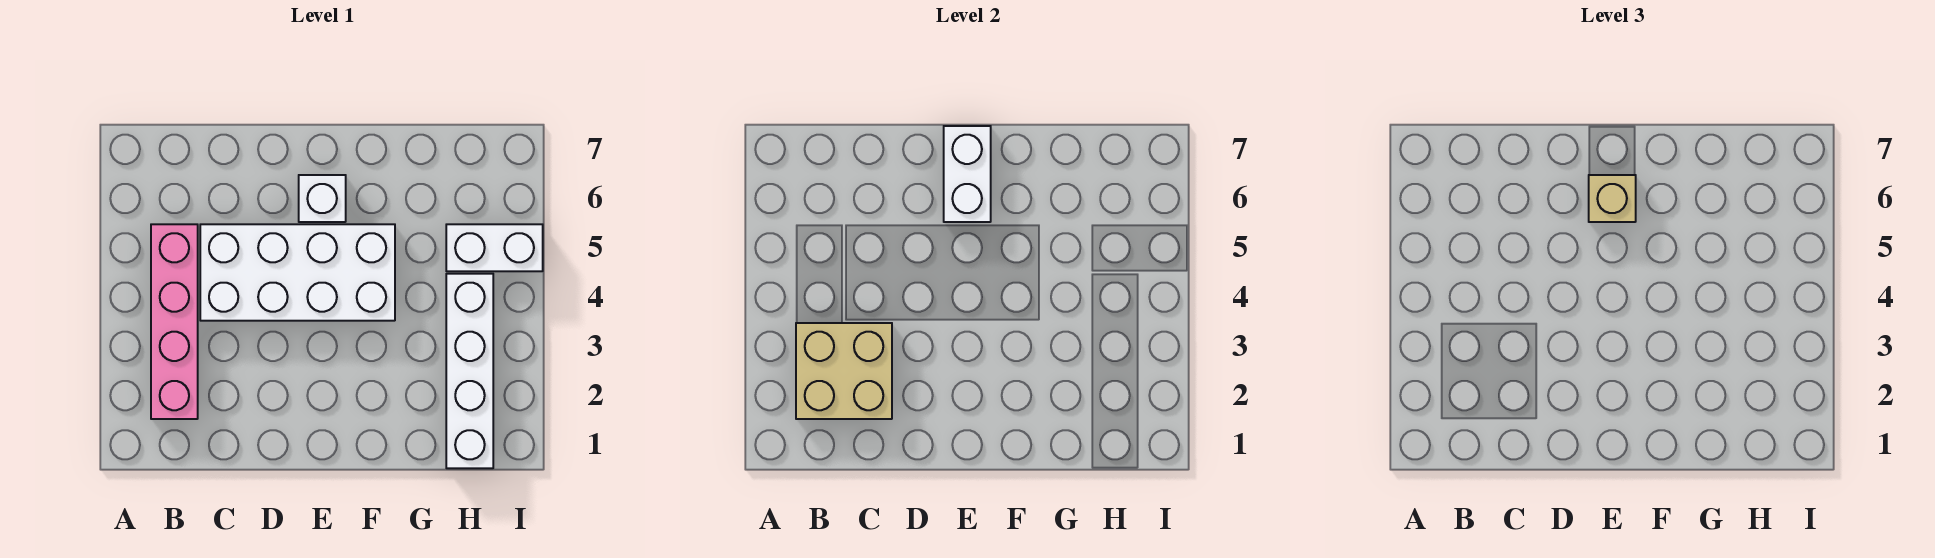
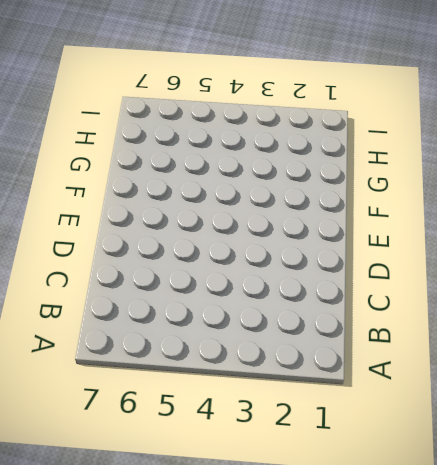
none -> pink brick B2:B5 level 1
none -> white brick C4:F5 level 1

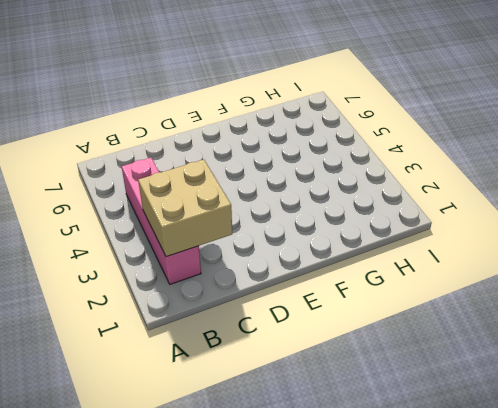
none -> white brick C4:F5 level 1
none -> white brick E6 level 1

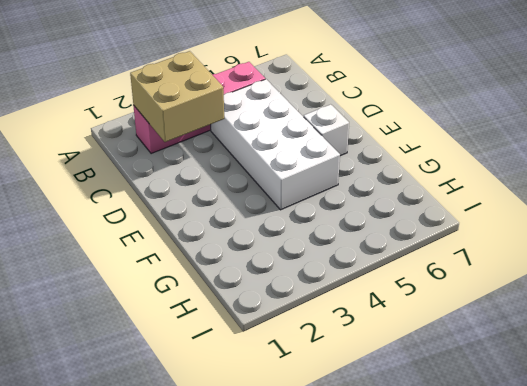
none -> white brick H1:H4 level 1
none -> white brick H5:I5 level 1

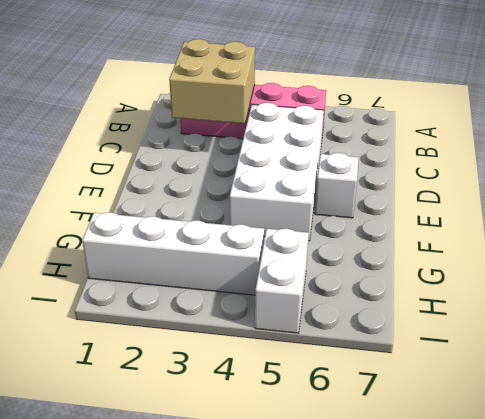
none -> white brick E6:E7 level 2
none -> tan brick E6 level 3

